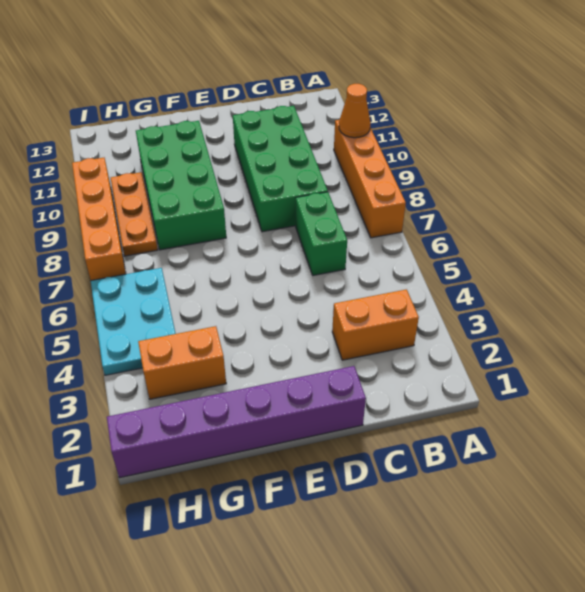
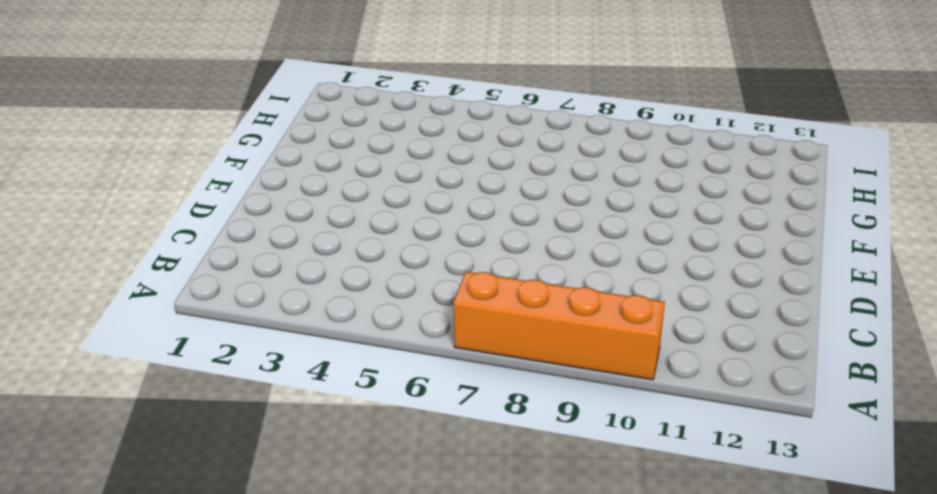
none -> orange brick B3:C3 level 1
none -> green brick C6:C7 level 1

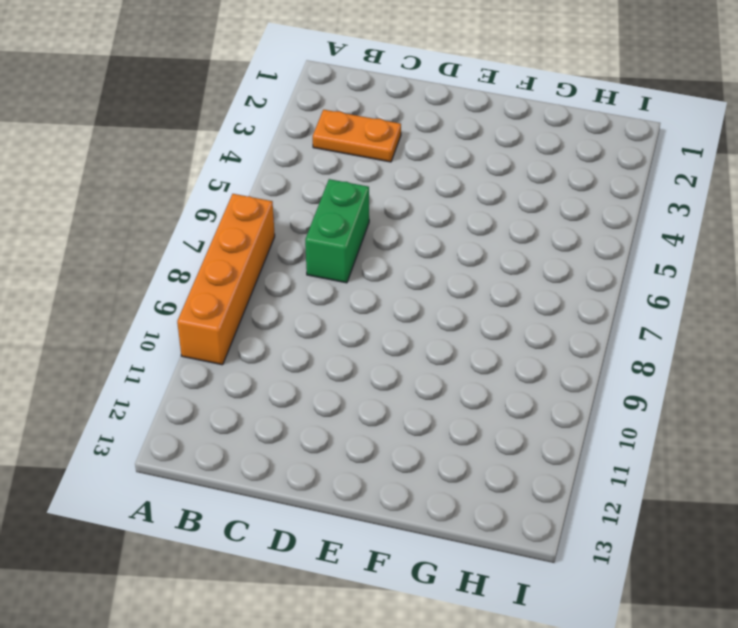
orange plate B3:C3 level 1 -> orange brick B3:C3 level 1
none -> green brick C8:D11 level 1
none -> purple brick D1:I1 level 1

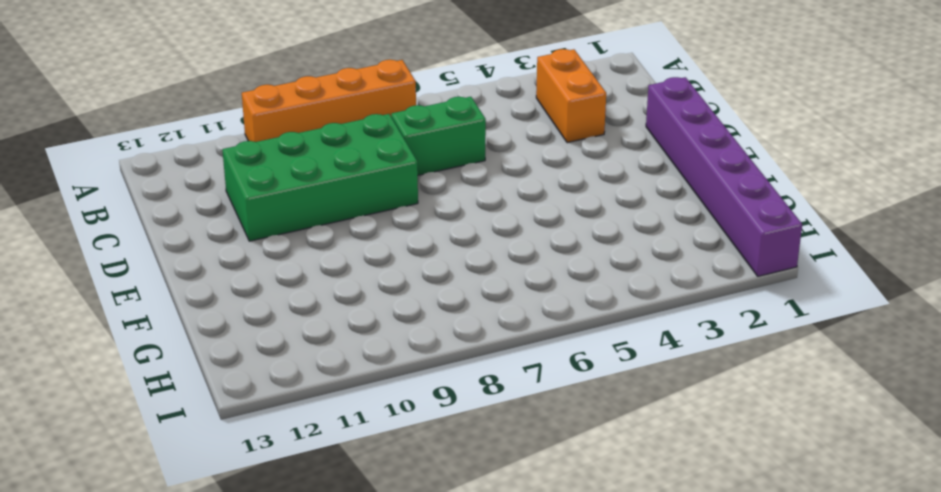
none -> green brick F8:G11 level 1
none -> orange brick G3:H3 level 1

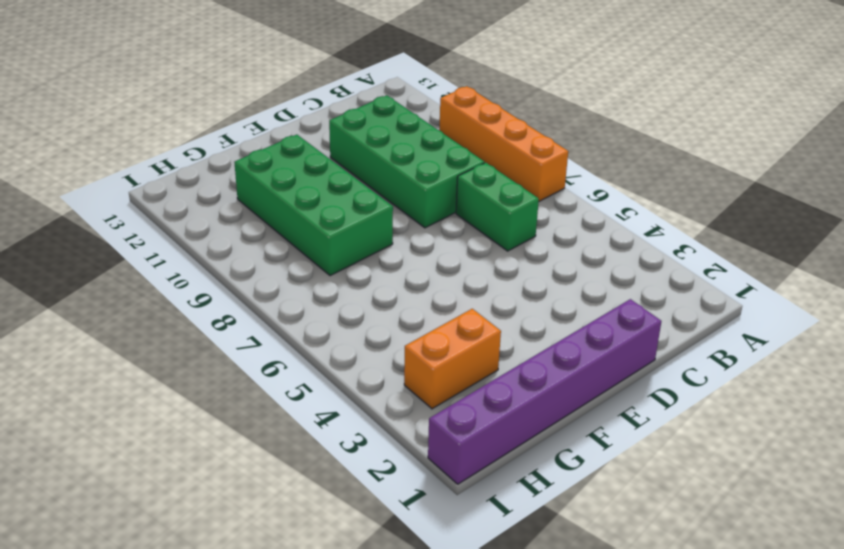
none -> orange brick B3:C3 level 1
none -> cyan plate H4:I6 level 1

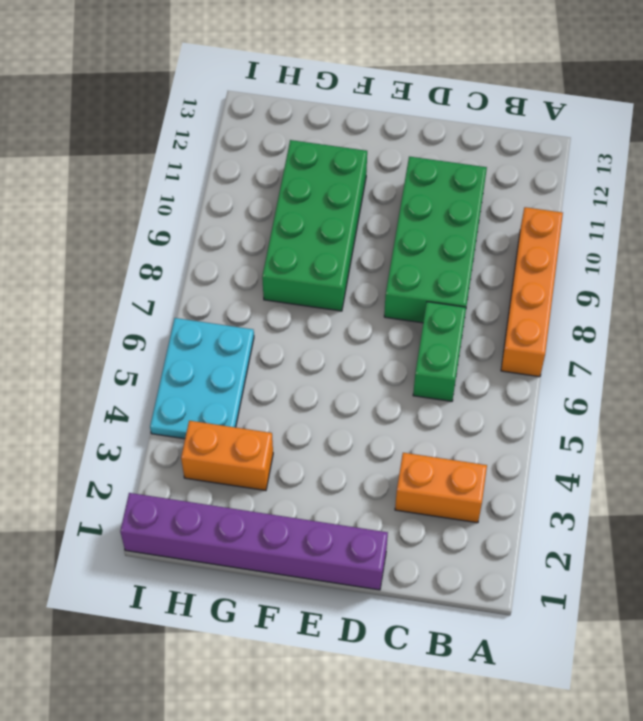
none -> orange plate H8:H10 level 1
none -> orange brick I7:I10 level 1

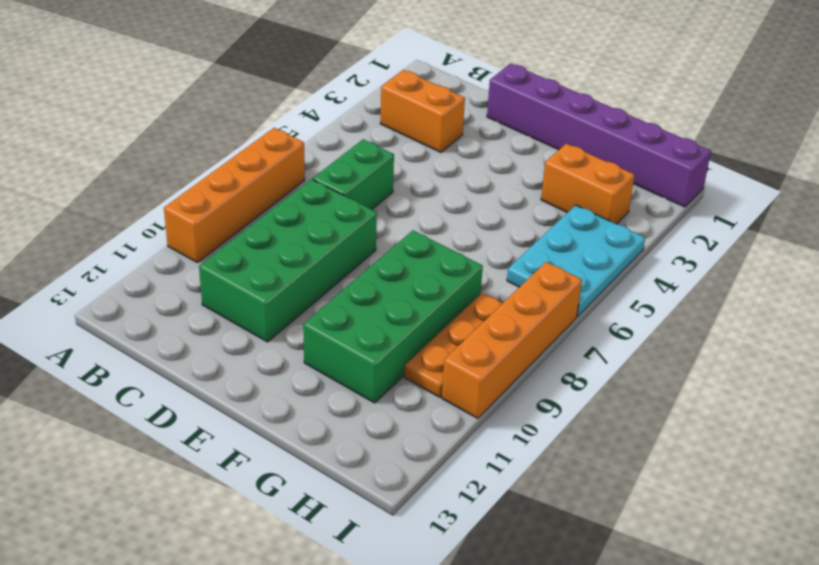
none -> orange cone A10 level 2

